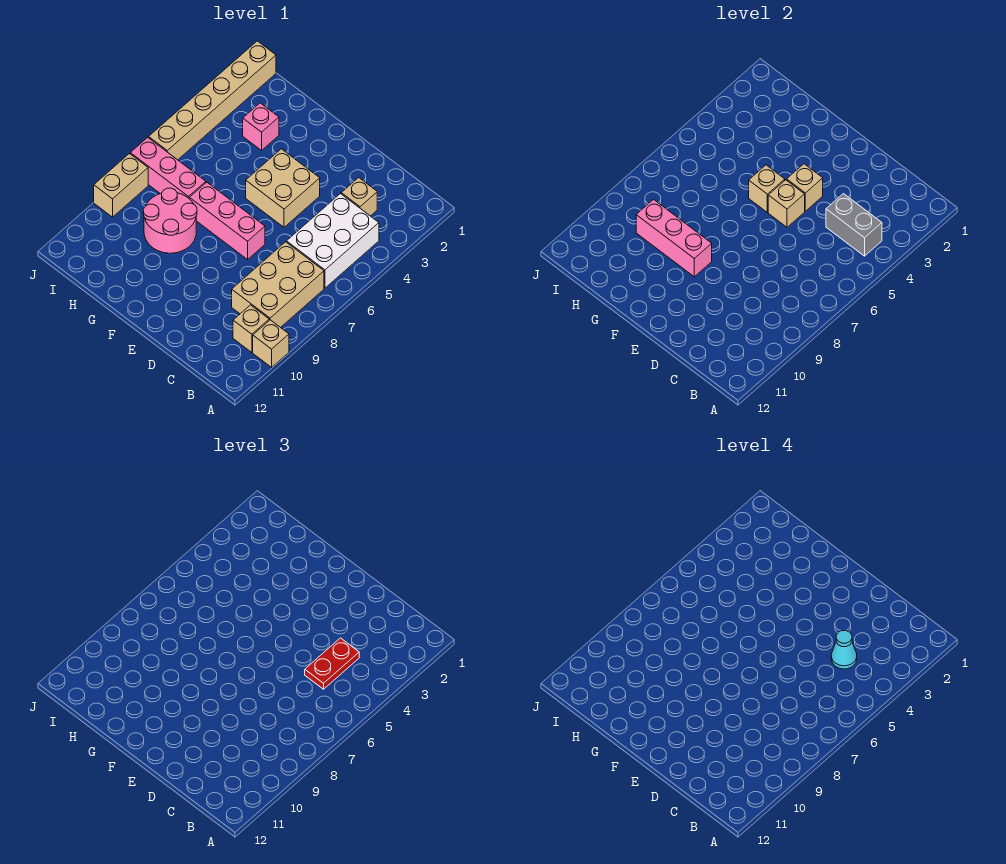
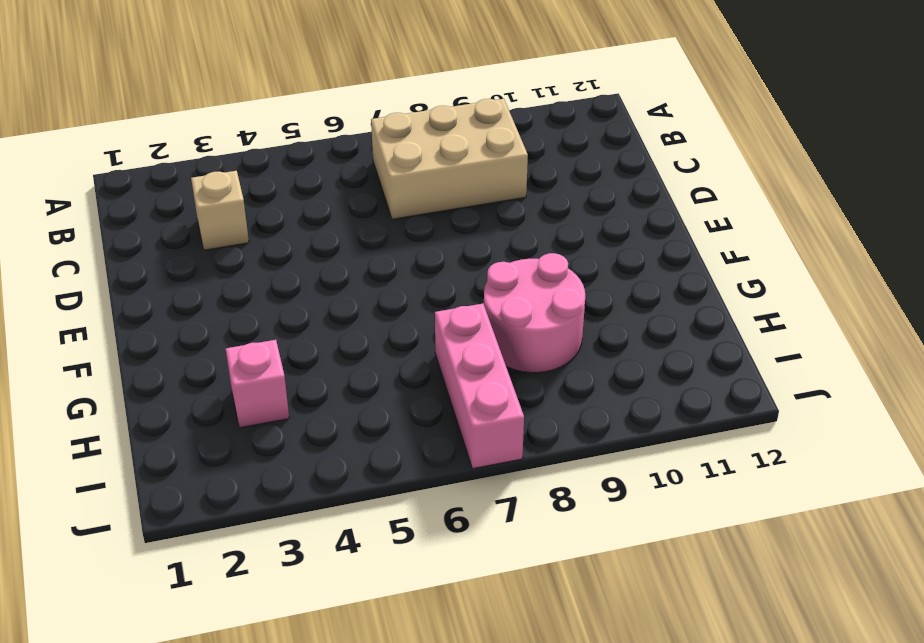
none -> tan brick A10 level 1
none -> white brick B4:C6 level 1
none -> tan brick B10 level 1

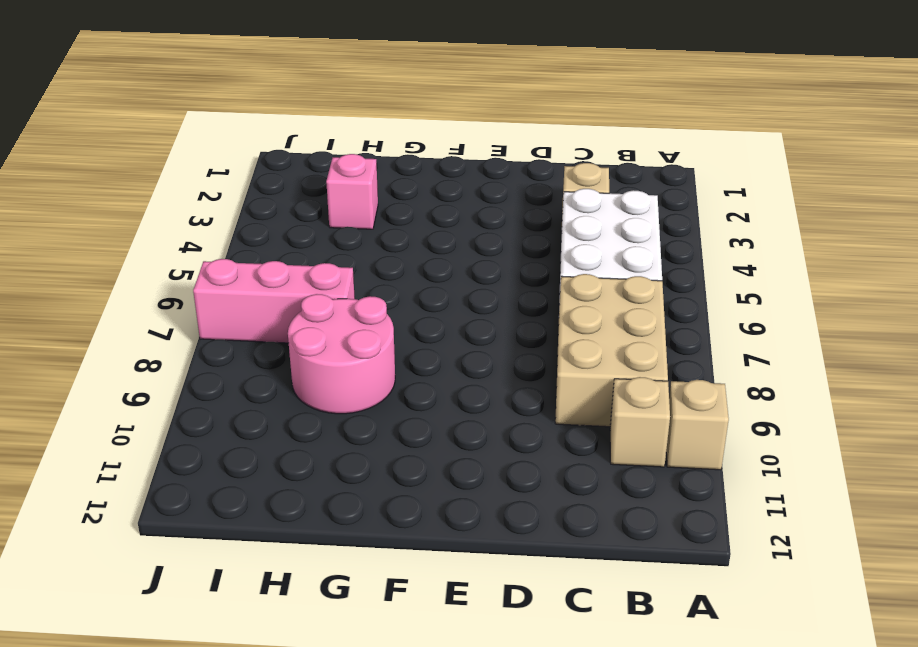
none -> tan brick E4:F5 level 1
none -> pink brick E7:G7 level 1
none -> tan brick J1:J6 level 1

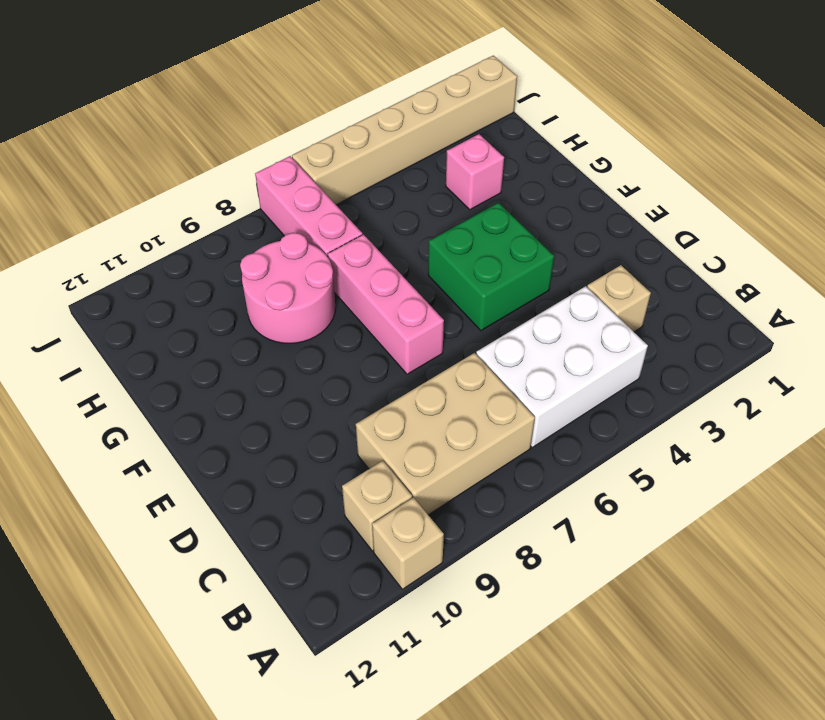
green brick E4:F5 level 1 -> tan brick E4:F5 level 1
none -> tan brick J8:J9 level 1
none -> grey brick B4:C4 level 2
none -> tan brick E4 level 2

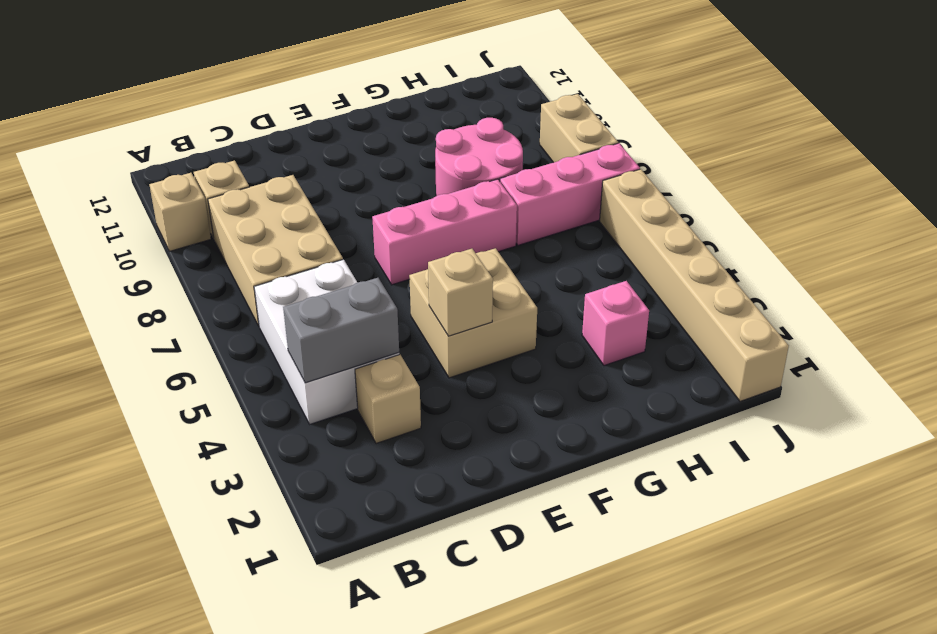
none -> tan brick E5 level 2
none -> tan brick F5 level 2
none -> pink brick F9:H9 level 2

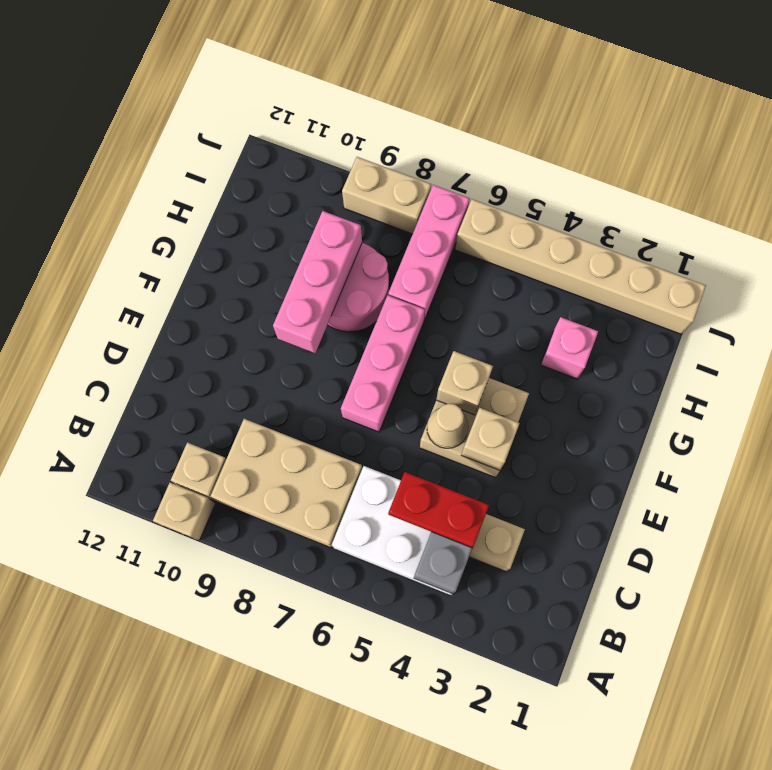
tan cone E5 level 2 -> tan brick E5 level 2
none -> cyan cone C4 level 4

